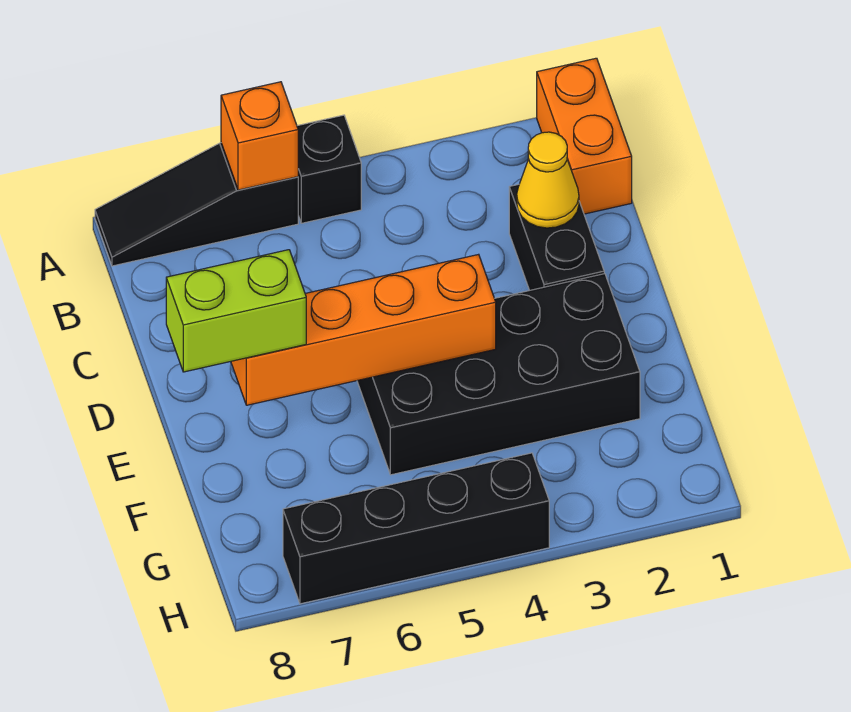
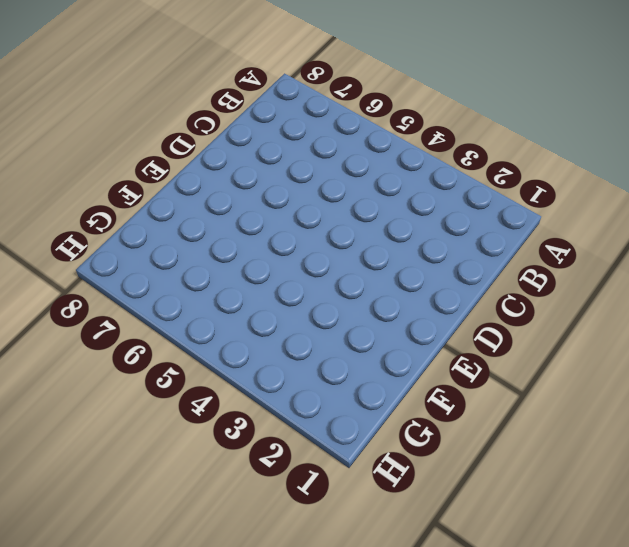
none -> orange brick A1:B1 level 1
none -> black brick A5 level 1

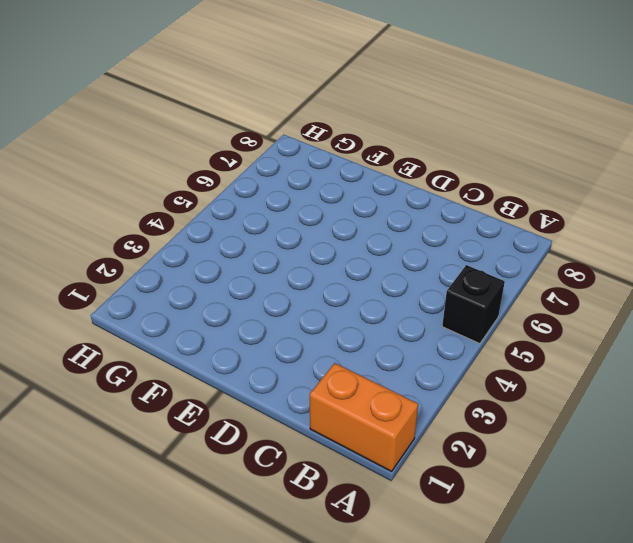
none -> black slope A6:A8 level 1 top 6
none -> black brick C2:D2 level 1

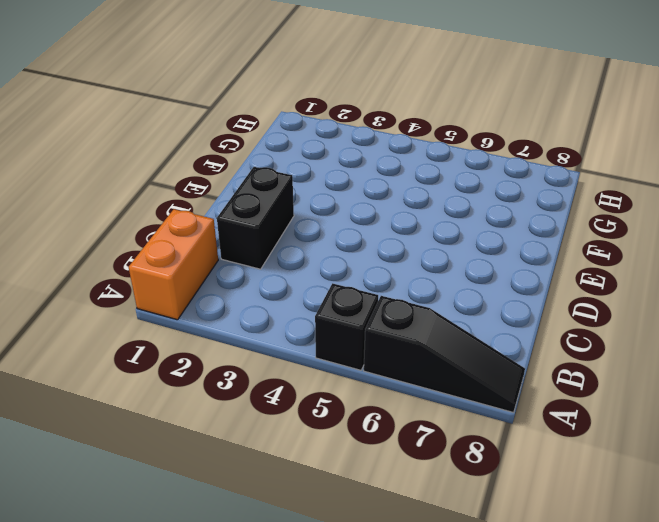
none -> black brick E2:F5 level 1
none -> black brick H4:H7 level 1

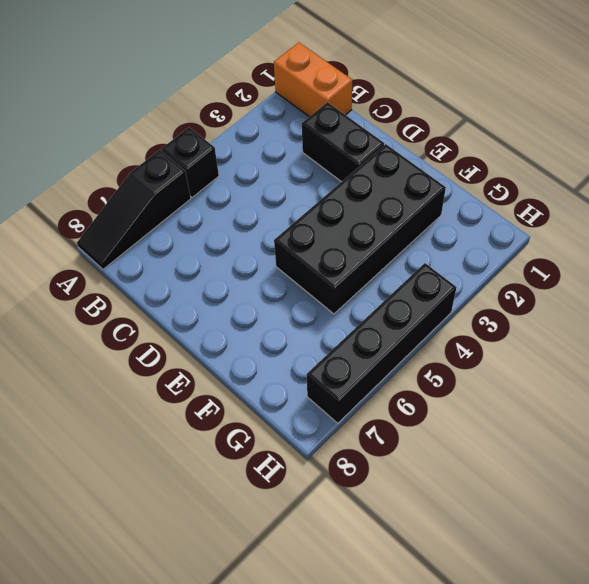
none -> orange brick A6 level 2
none -> yellow cone C2 level 2

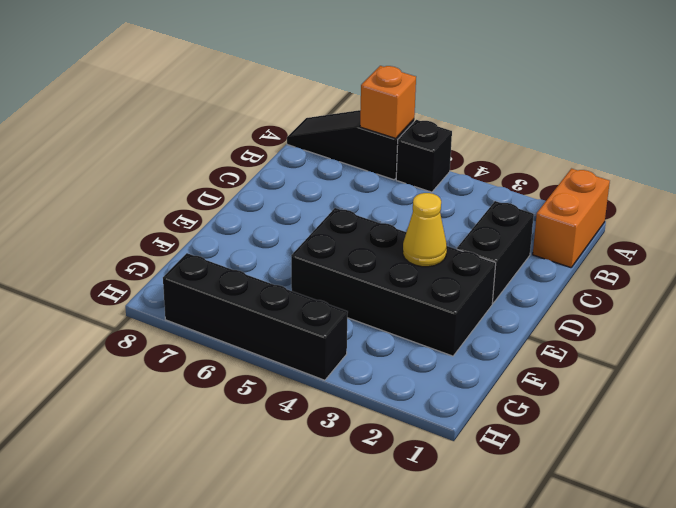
yellow cone E3 level 2 -> yellow cone C2 level 2
none -> orange brick E4:E7 level 2
none -> lime brick E7:E8 level 3

